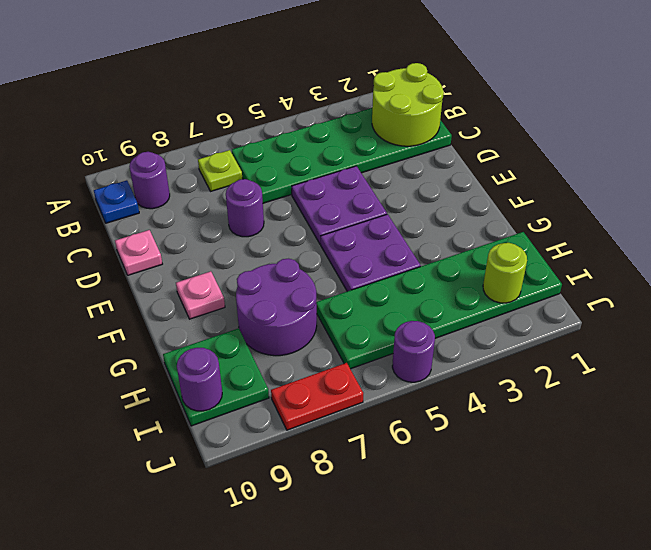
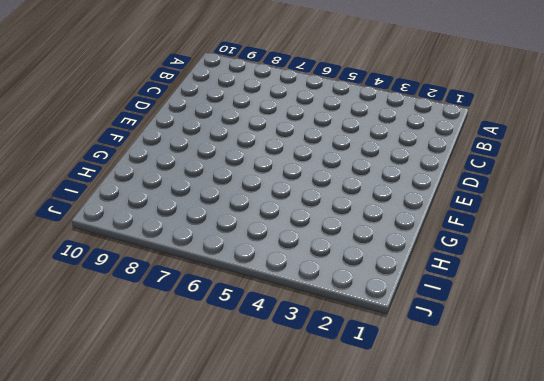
none -> green plate B1:C6 level 1
none -> lime plate B7 level 1
none -> purple round brick B9 level 1

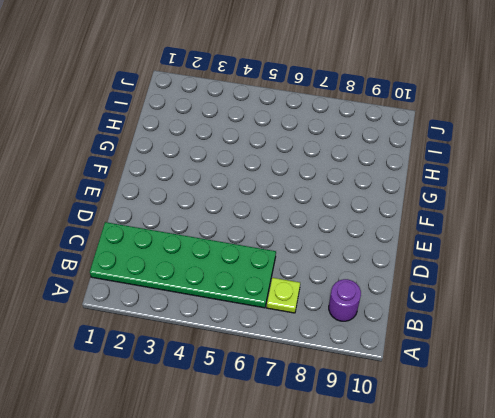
none -> blue plate B10 level 1
none -> purple plate D4:E5 level 1
none -> purple round brick D7 level 1

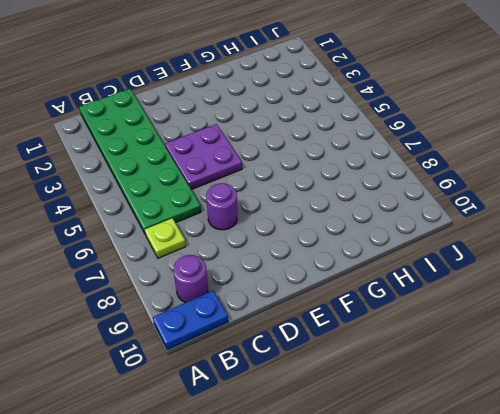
blue plate A10:B10 level 1 -> blue plate B10 level 1
none -> pink plate D10 level 1
none -> purple plate F4:G5 level 1
none -> pink plate F9 level 1

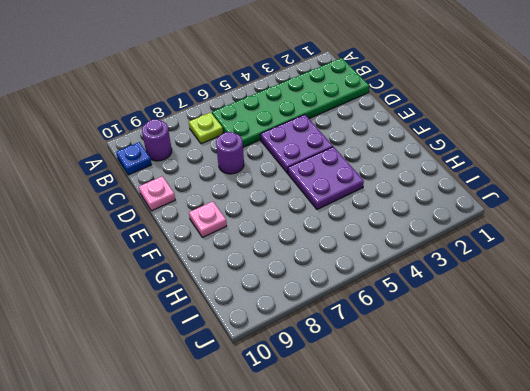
none -> purple round brick G7:H8 level 1
none -> green plate H1:I6 level 1
none -> green plate H9:I10 level 1

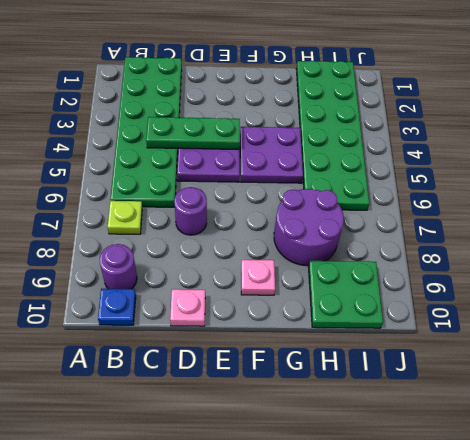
green plate C4:E4 level 2 -> none
none -> purple round brick J5 level 1
none -> red plate J7:J8 level 1
none -> lime round brick B1:C2 level 2

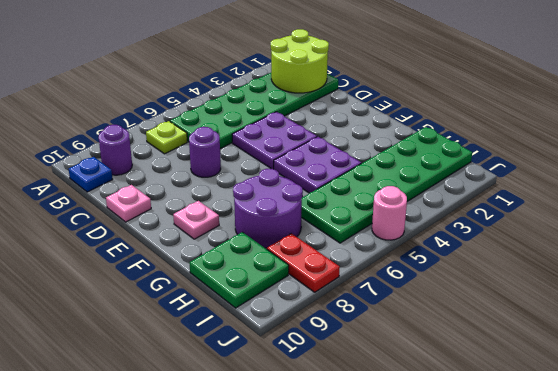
red plate I8:J8 level 1 -> red plate J7:J8 level 1
pink round brick J5 level 1 -> purple round brick J5 level 1
none -> lime round brick I2 level 2
none -> purple round brick I10 level 2

